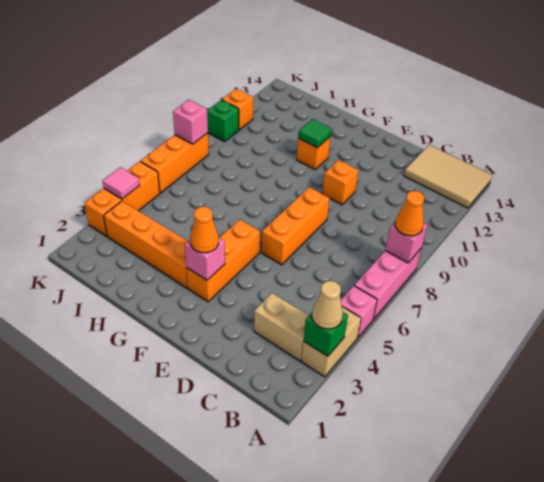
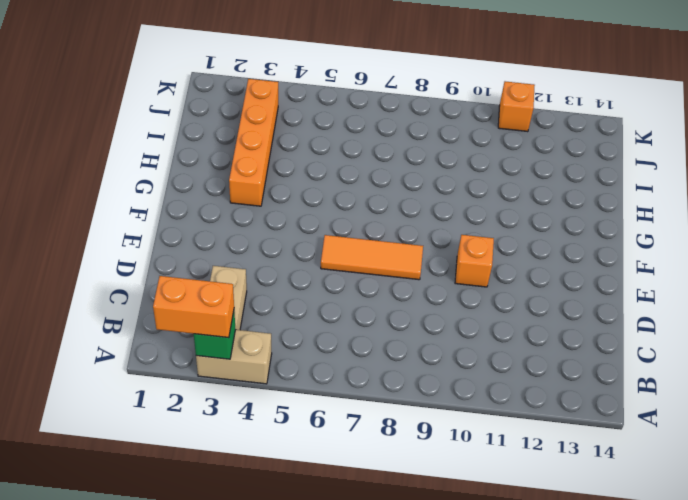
orange brick A2:A3 level 3 -> tan cone A3 level 3
orange tile E6:E8 level 1 -> orange brick E6:E8 level 1
none -> pink brick A5 level 1
none -> pink brick A6:A8 level 1
none -> tan tile A13:C14 level 1

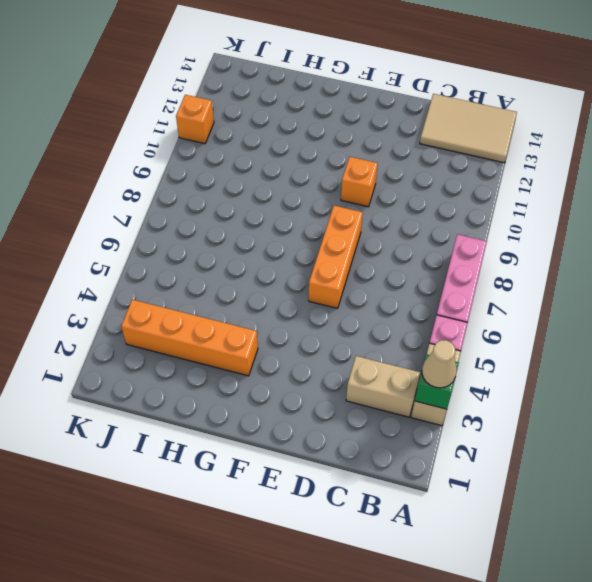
none -> orange brick F3:F5 level 1
none -> orange brick G11 level 1
none -> orange brick K3:K5 level 1

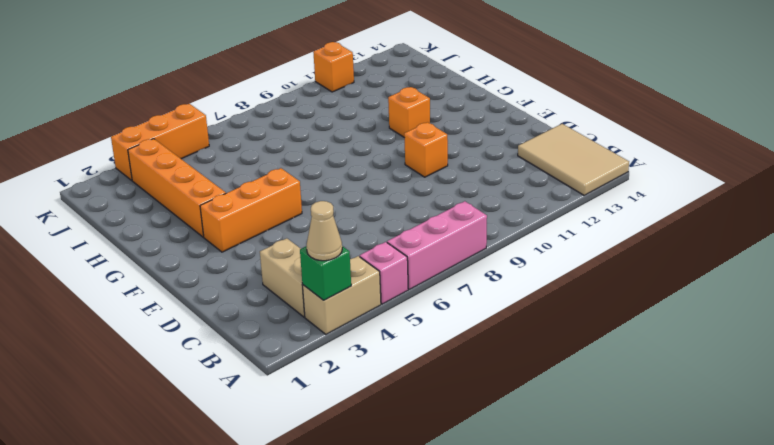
none -> orange brick E6:E8 level 1
none -> orange brick K6:K8 level 1
none -> green brick K10 level 1

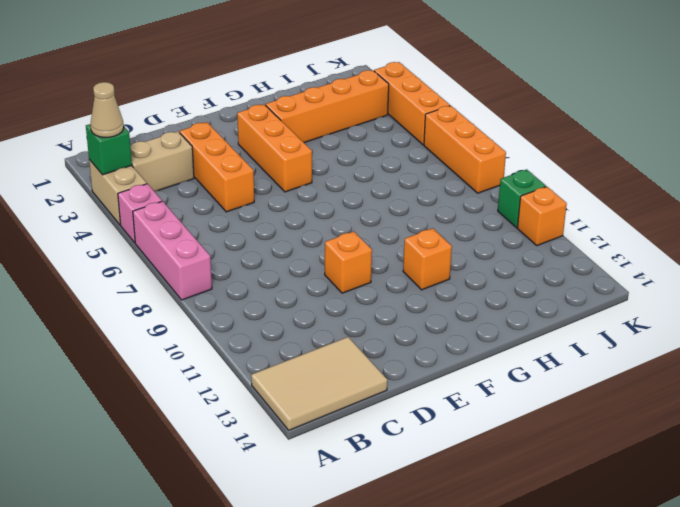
orange brick D3:D5 level 1 -> orange brick E6:E8 level 1
none -> pink brick A8 level 2
none -> pink brick F3 level 2
none -> green tile G11 level 2

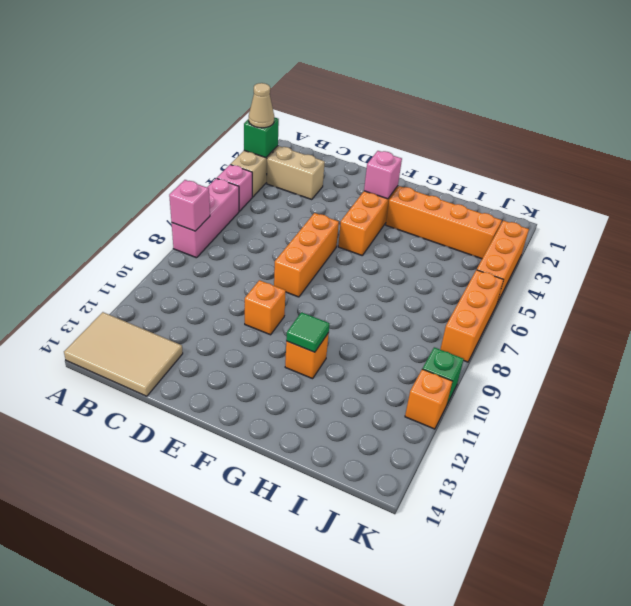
none -> pink tile K4 level 2
none -> pink brick K8 level 2
none -> orange cone A8 level 3

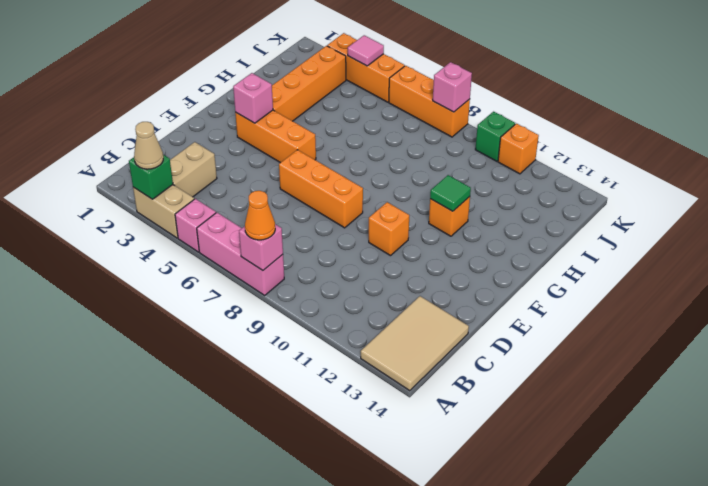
none -> orange cone F3 level 3

